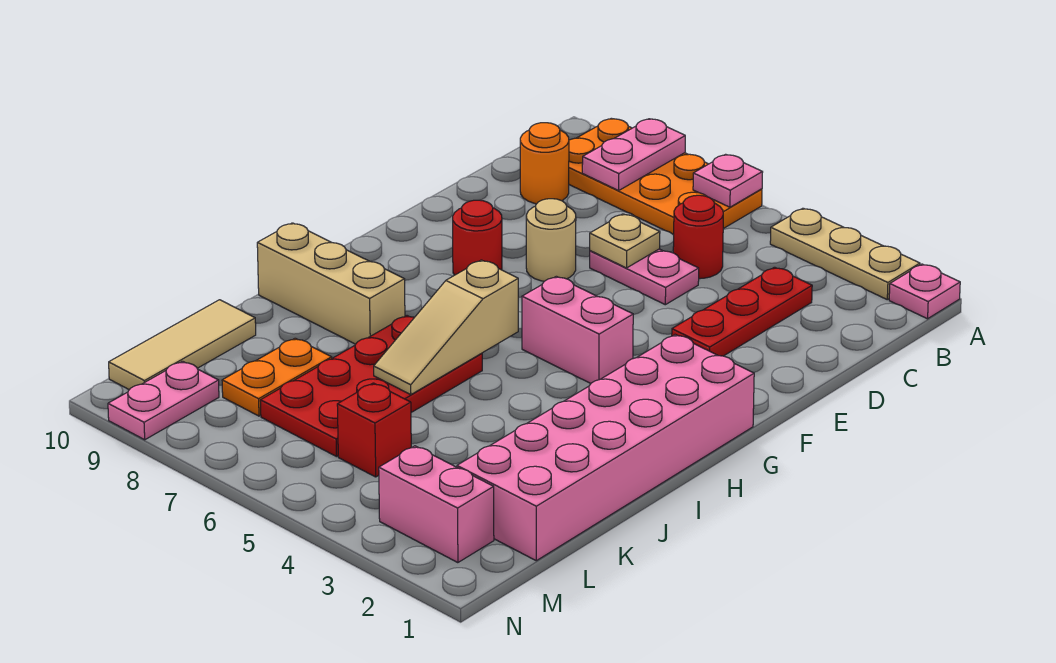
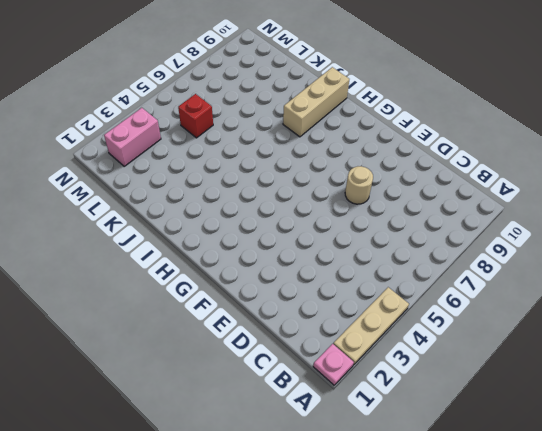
none -> orange plate A6:B9 level 1
none -> red plate C3:E3 level 1
none -> red round brick C5 level 1

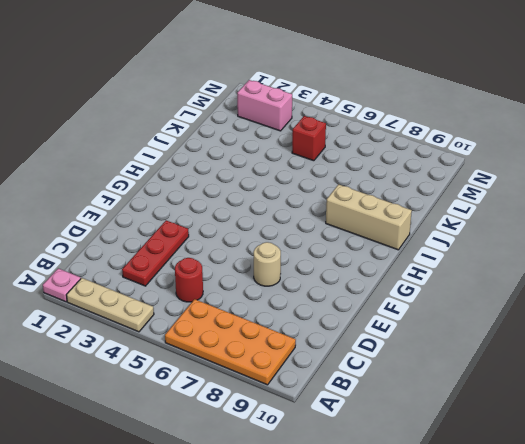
none -> orange round brick C9 level 1
none -> pink plate D5:D6 level 1
none -> red round brick F8 level 1

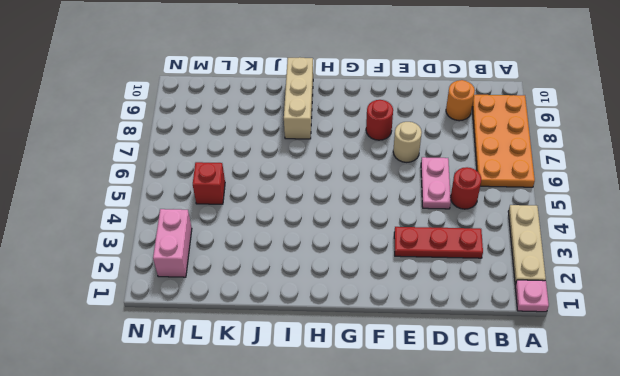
none -> pink brick G1:L2 level 1
none -> pink brick G4:G5 level 1
none -> red plate I6:L7 level 1

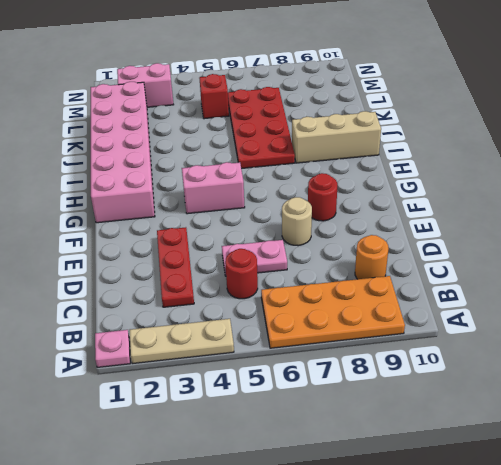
none -> orange plate K8:L8 level 1
none -> tan tile K10:M10 level 1
none -> pink plate M9:N9 level 1

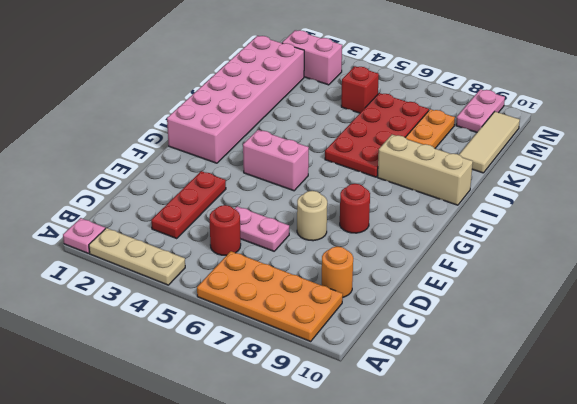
none -> pink plate A6 level 2
none -> pink plate A8:B8 level 2
none -> tan plate D6 level 2

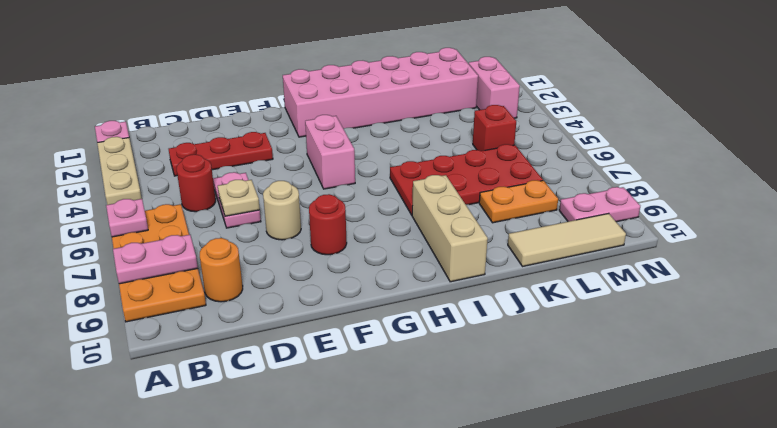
none -> tan slope H6:J6 level 2 top H

